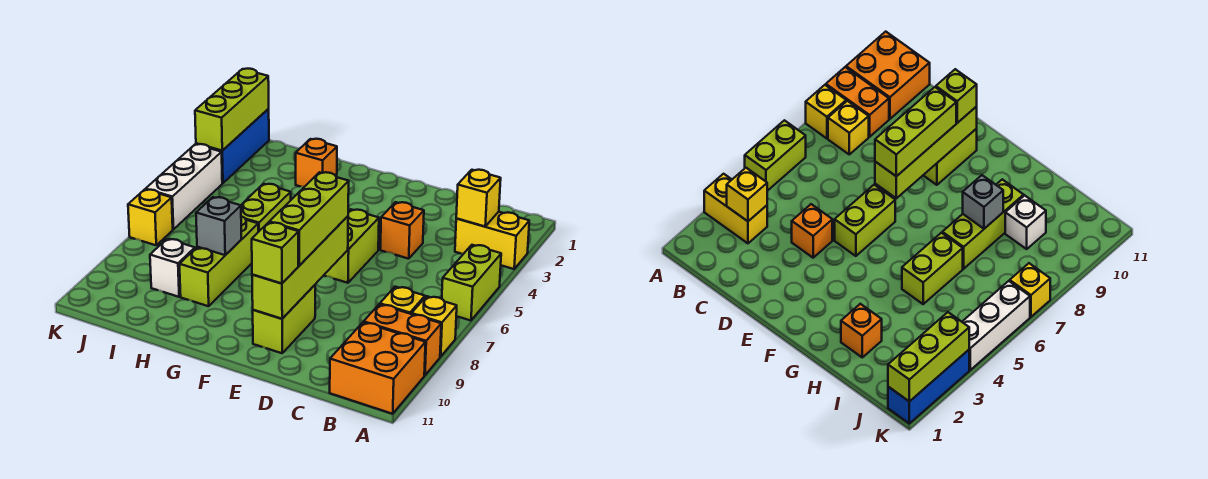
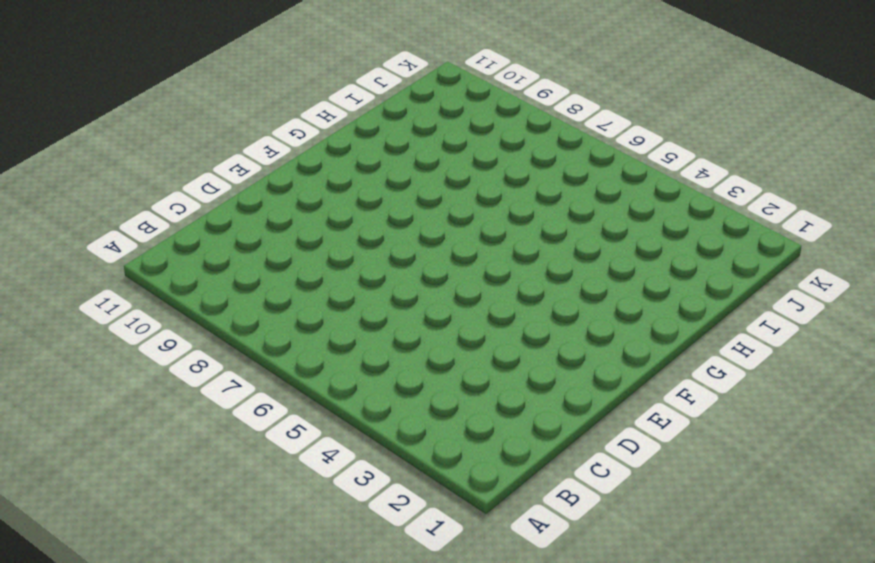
none -> yellow brick A3:B3 level 1
none -> lime brick A5:A6 level 1
none -> yellow brick A8 level 1

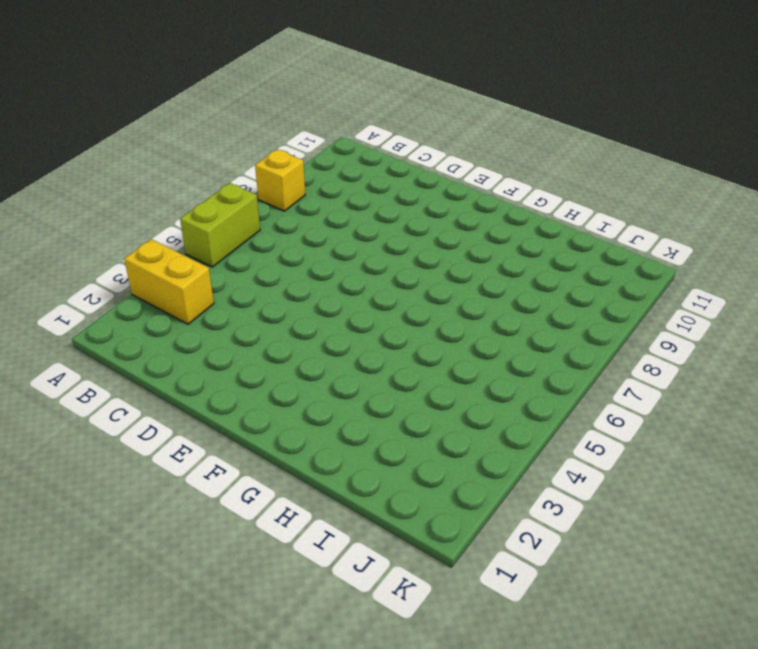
none -> orange brick A9:B9 level 1
none -> orange brick A10:B11 level 1
none -> yellow brick B8 level 1

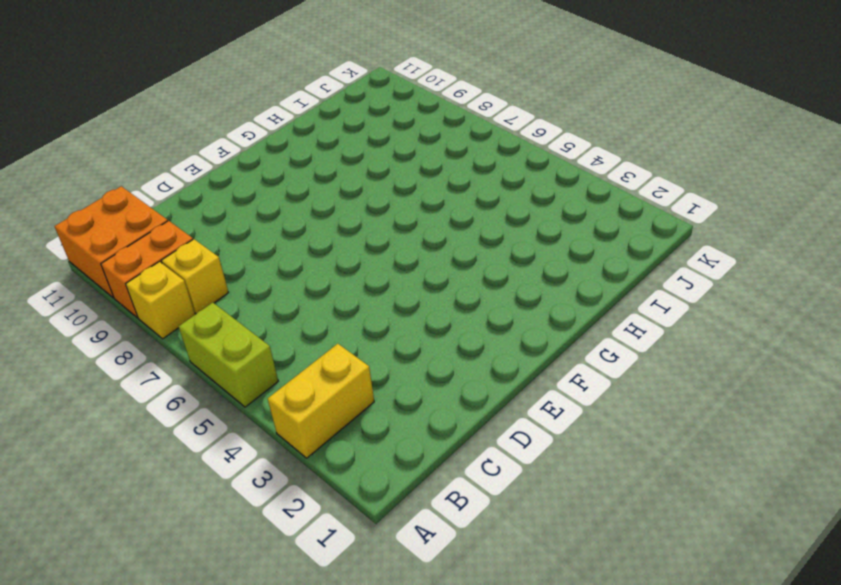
none -> orange brick D4 level 1
none -> lime brick E5:E6 level 1
none -> lime brick E9:E10 level 1

